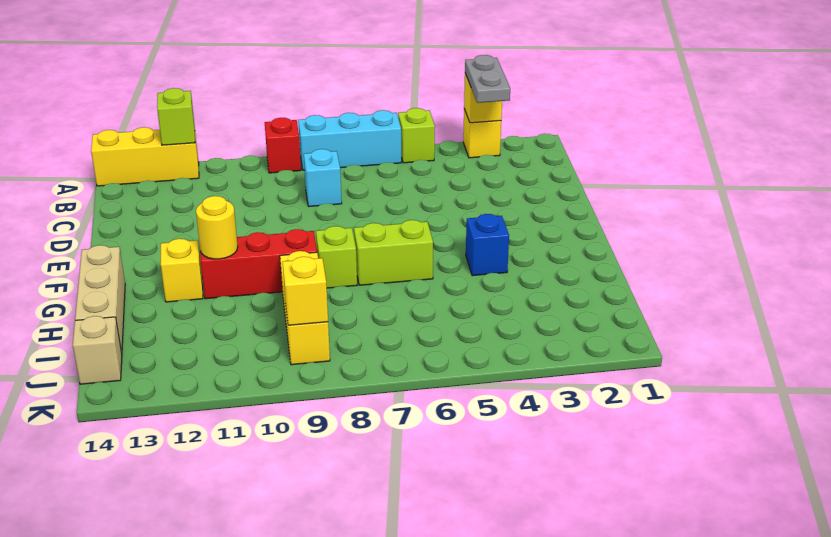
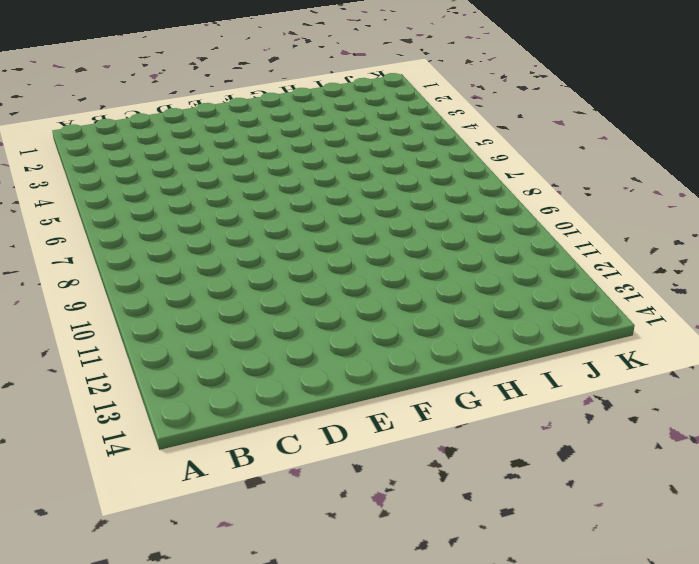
none -> yellow brick A3 level 1
none -> lime brick A5 level 1
none -> cyan brick A6:A8 level 1

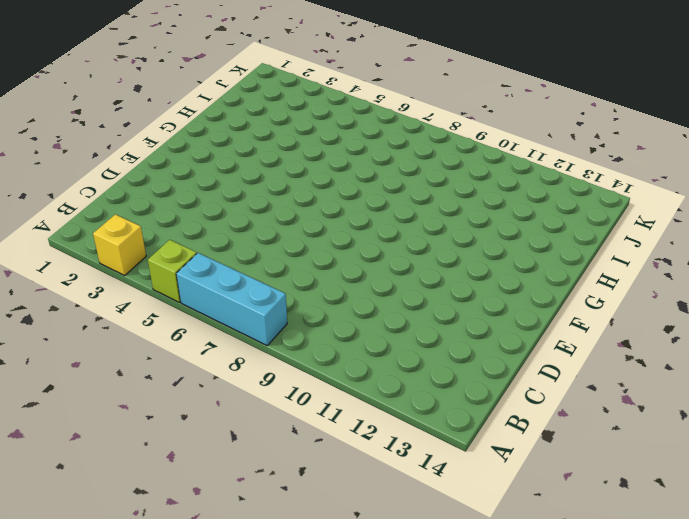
none -> red brick A9 level 1
none -> yellow brick A12:A14 level 1
none -> cyan brick C8 level 1

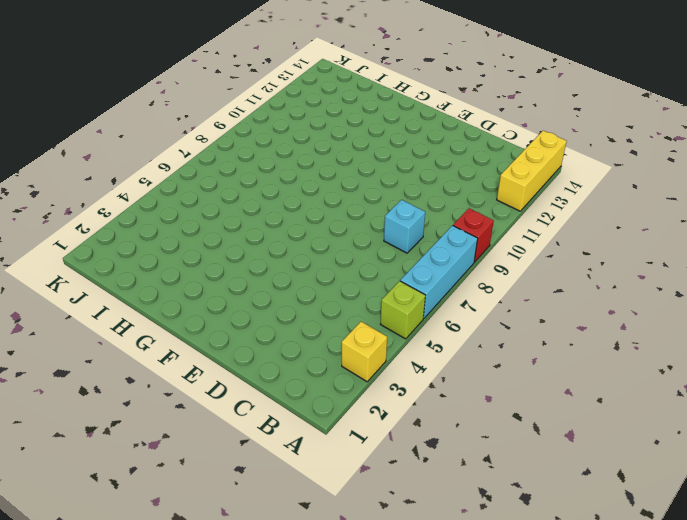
none -> blue brick G4 level 1
none -> lime brick G6:G7 level 1
none -> lime brick G8 level 1

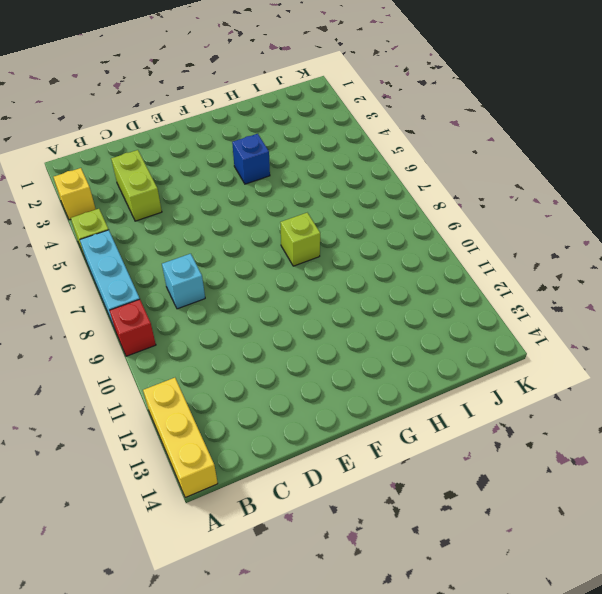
lime brick C3:C4 level 1 -> lime brick G6:G7 level 1
none -> red brick G9:G11 level 1
none -> yellow brick G12 level 1
none -> tan brick G14:I14 level 1

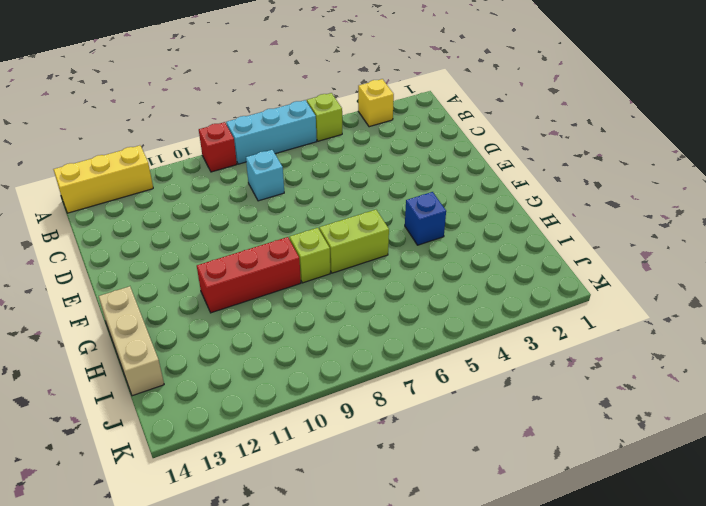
none -> yellow brick G12 level 1
none -> yellow brick H9:J9 level 1
none -> tan brick J14 level 1

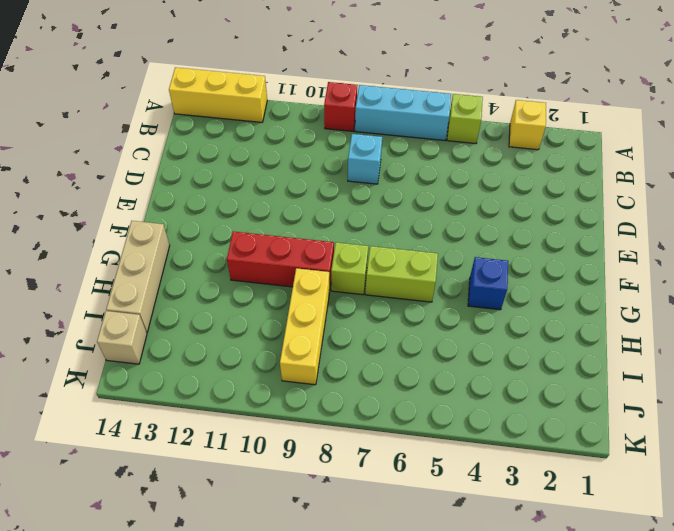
none -> yellow brick G12 level 1
none -> yellow brick A3 level 2
none -> lime brick A12 level 2

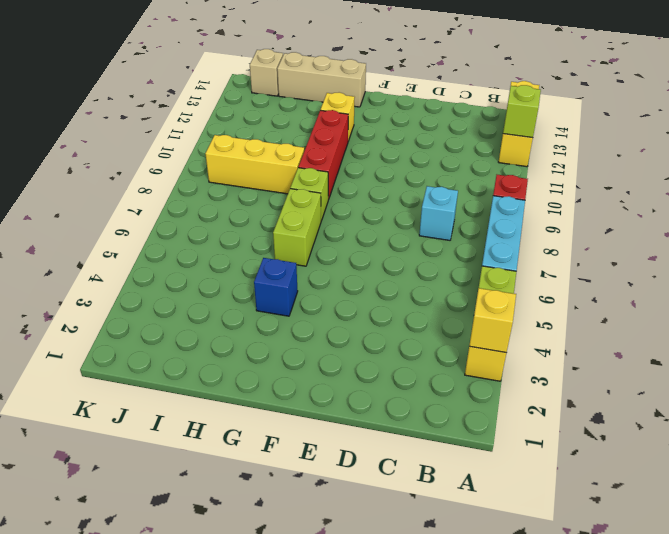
none -> yellow round brick G11 level 2
none -> yellow brick J9 level 2
none -> grey plate A3:B3 level 3

